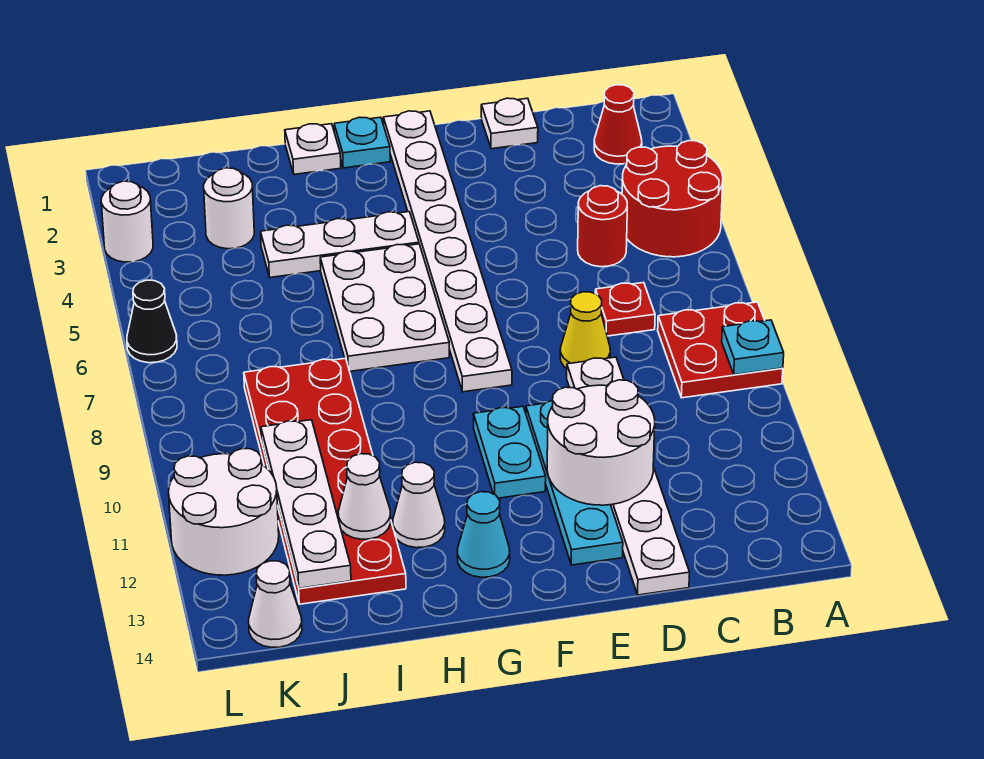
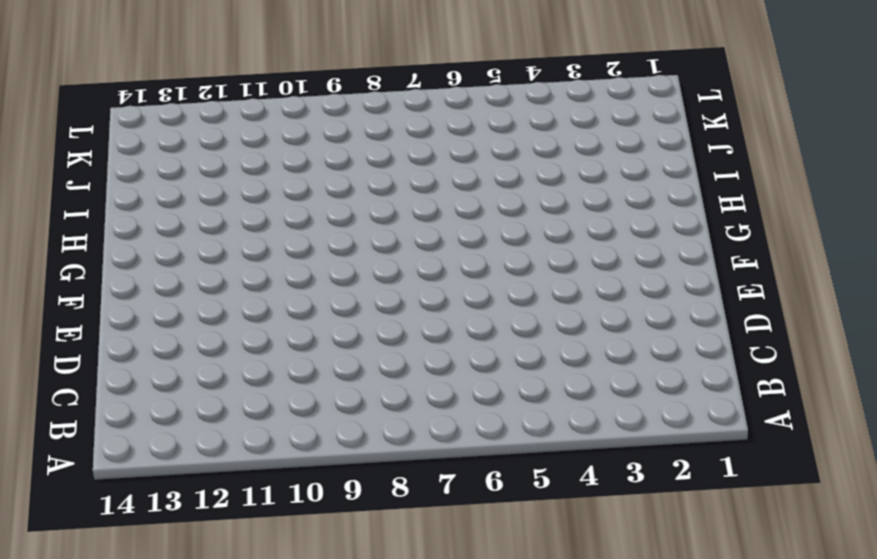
none -> red round brick A4:B5 level 1
none -> red plate A8:B9 level 1
none -> red cone B2 level 1

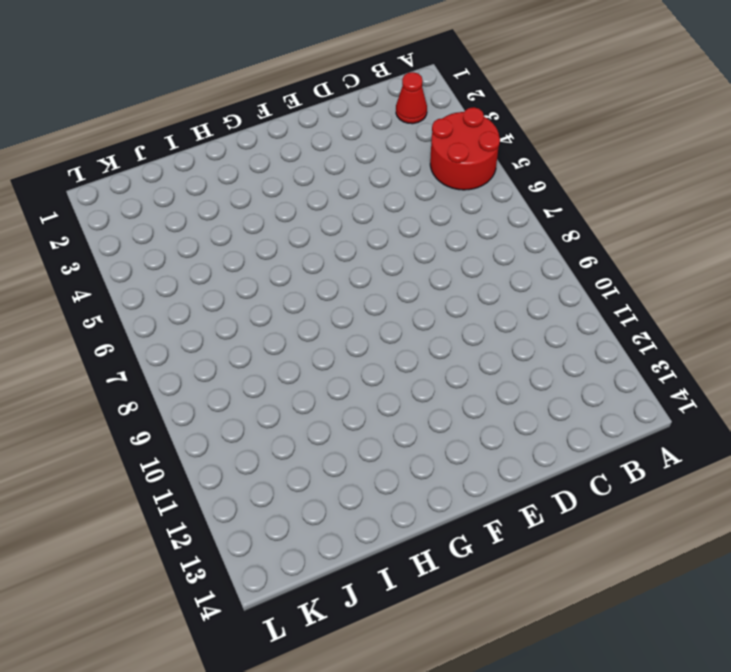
none -> red plate A8:B9 level 1
none -> red round brick C5 level 1
none -> red plate C7 level 1

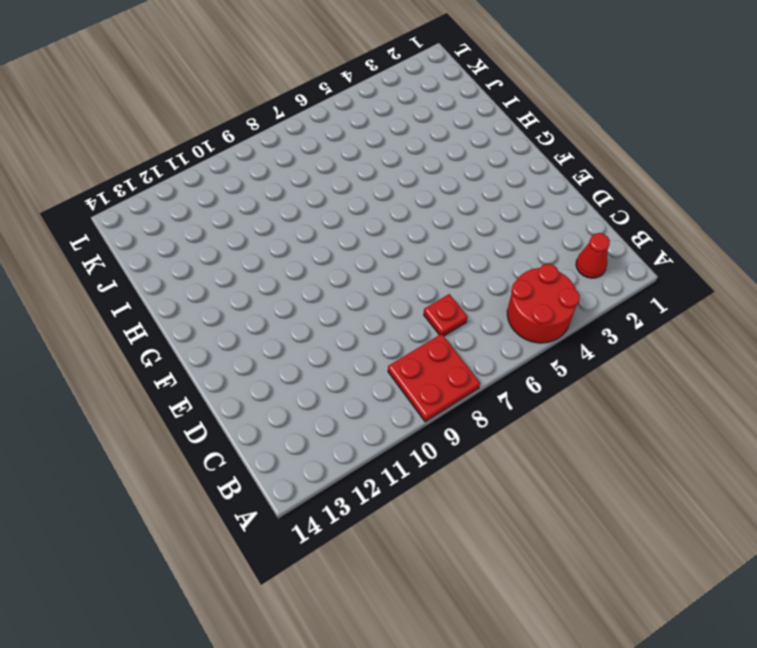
none -> red round brick C5 level 1
none -> white plate D1 level 1
none -> yellow cone D8 level 1

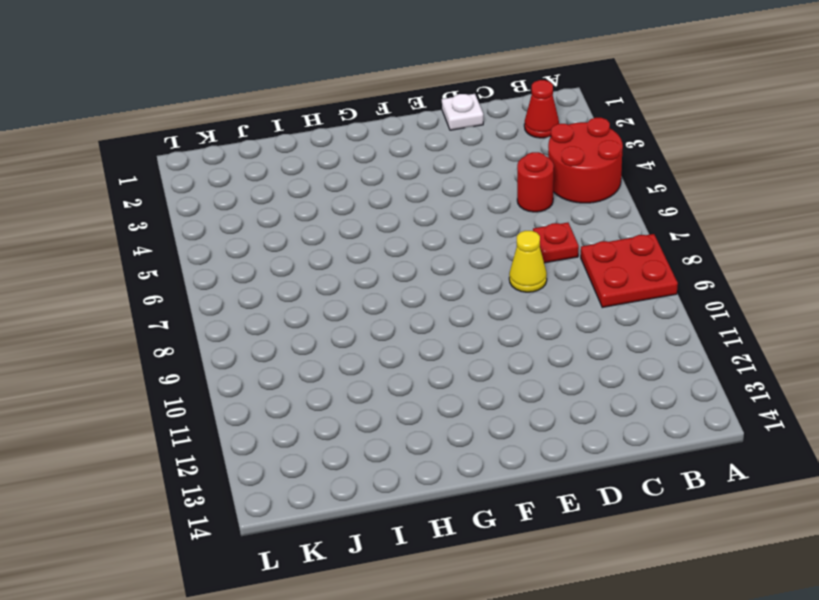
none -> white plate D9:D14 level 1
none -> cyan plate E10:E13 level 1
none -> white plate F1:F8 level 1

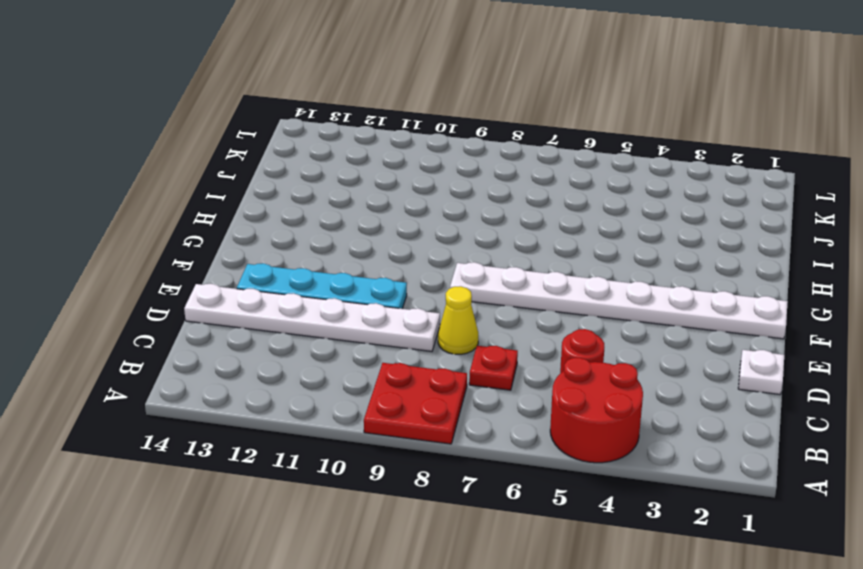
none -> red cone B2 level 1
none -> cyan plate F10:F11 level 1
none -> cyan plate G1 level 1

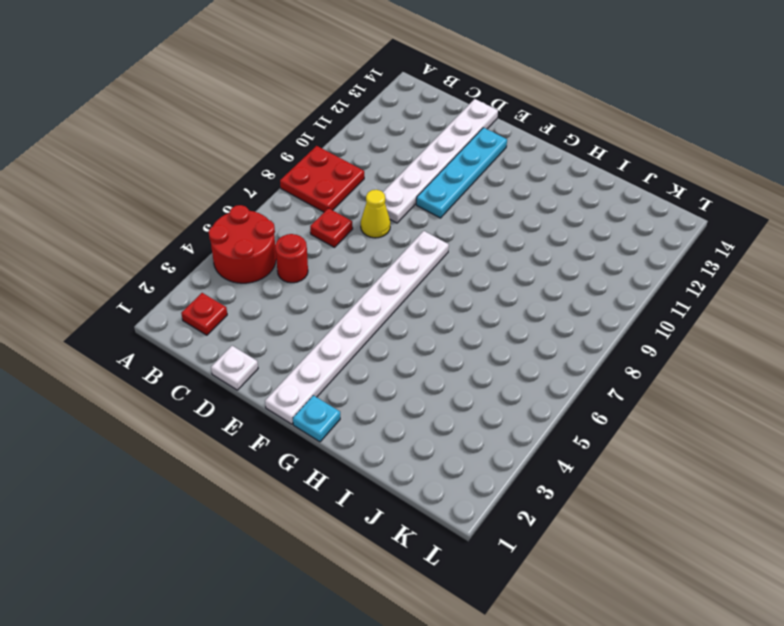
red plate B2 level 1 -> red cone B2 level 1
none -> cyan plate F10:F11 level 1
none -> white plate G4:I4 level 1
none -> white plate G5:H7 level 1

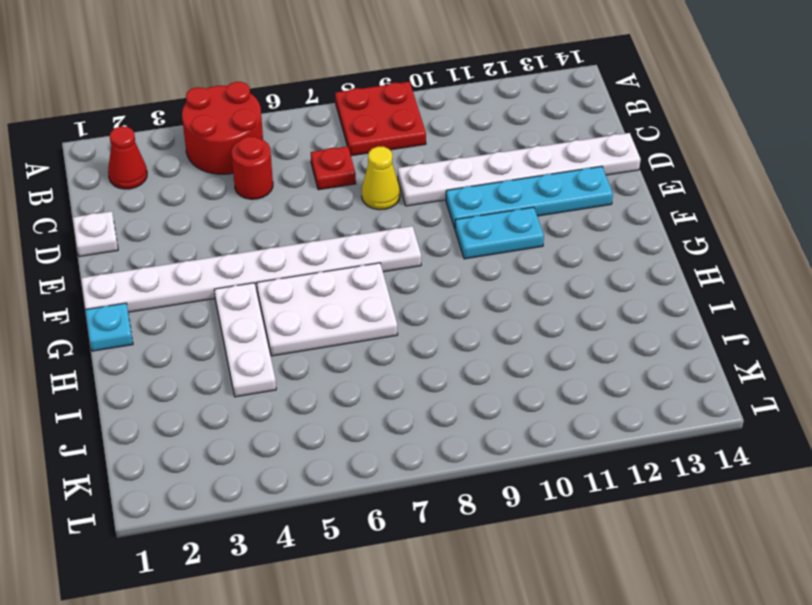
none -> cyan cone G13 level 1
none -> white plate H1 level 1
none -> white cone H12 level 1

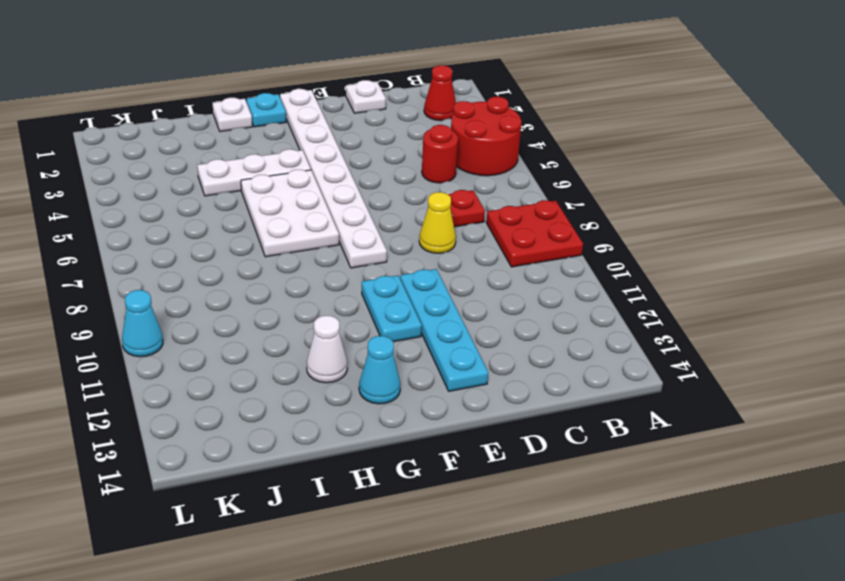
cyan cone L10 level 1 -> none
none -> white plate D9:D14 level 1
none -> red plate I8:J13 level 1
none -> white round brick J3 level 1

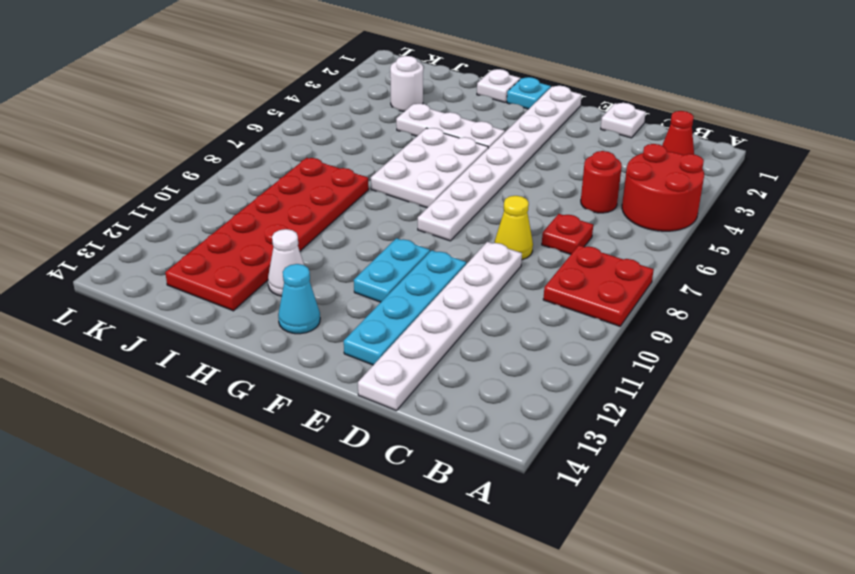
none -> white round brick K11:L12 level 1
none -> white cone K14 level 1
none -> white round brick L3 level 1

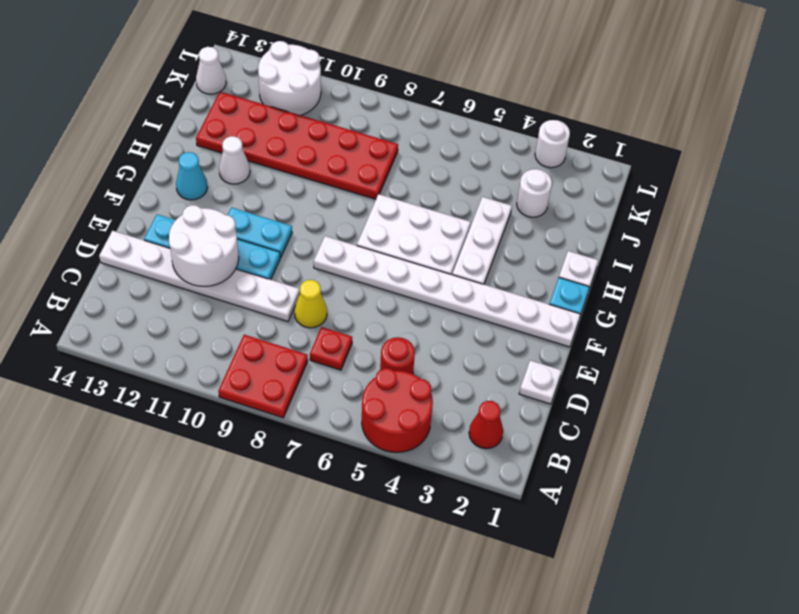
none -> black cone L6 level 1
none -> cyan plate A9 level 2
none -> white cone I12 level 2

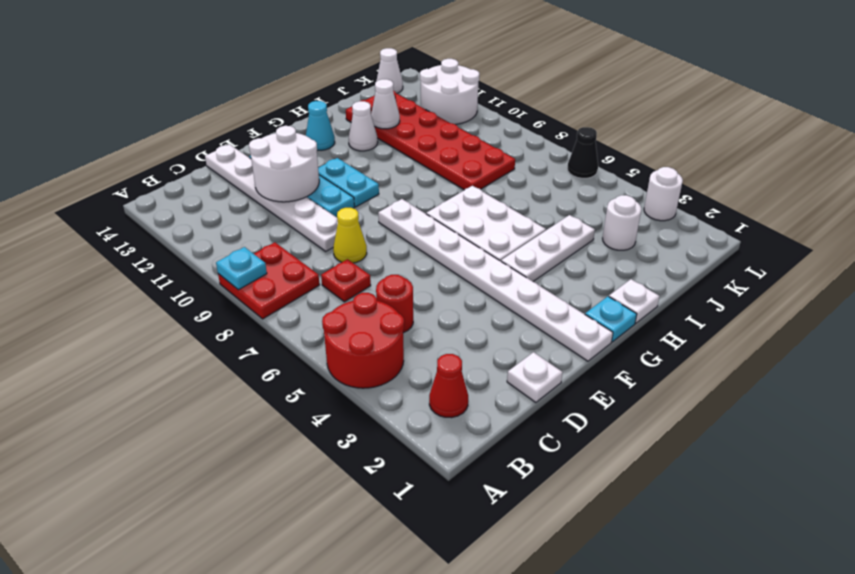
none -> white plate J10:J13 level 2

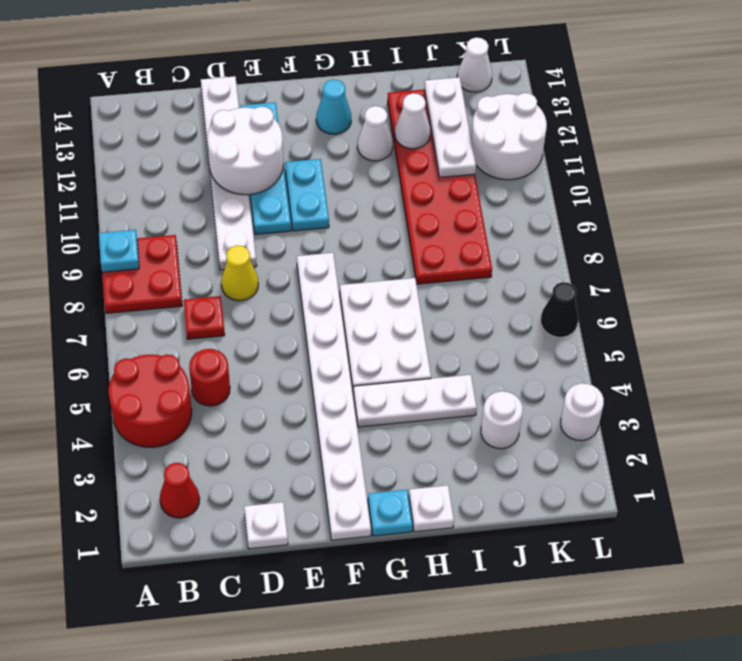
white plate J11:J13 level 2 -> white plate J10:J13 level 2

